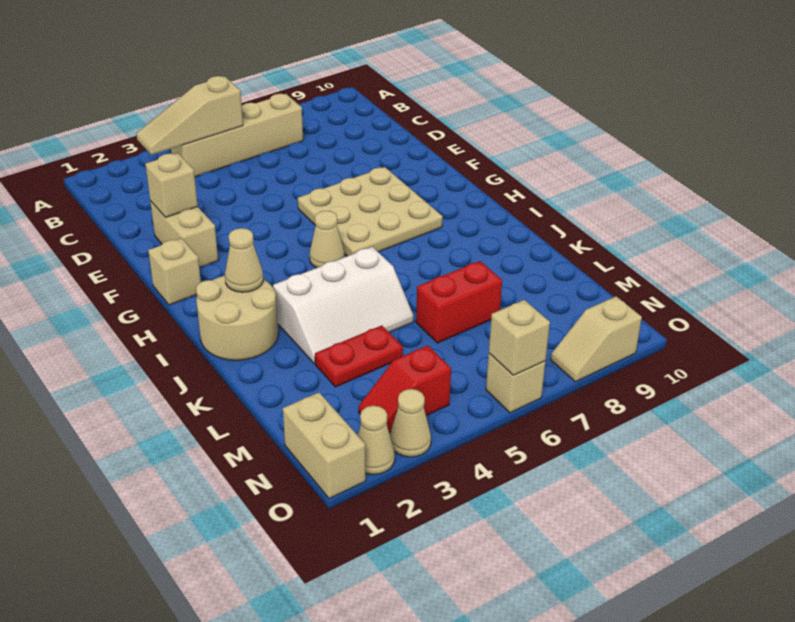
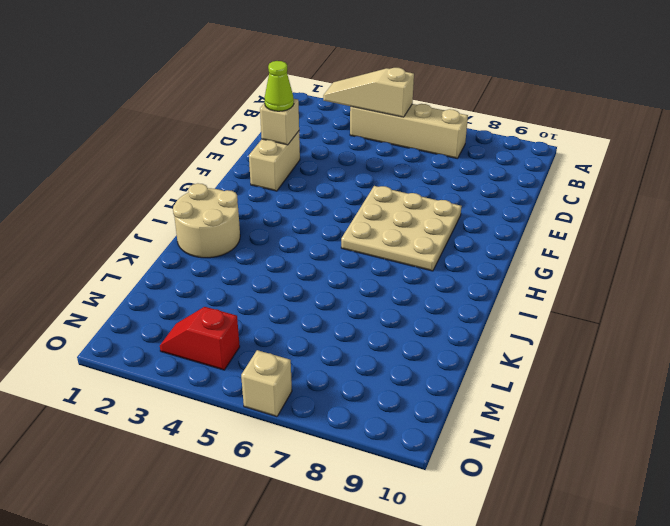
lime cone E2 level 3 -> none
none -> tan brick G1 level 1
none -> tan cone H5 level 1
none -> white slope J3:K5 level 1 top J

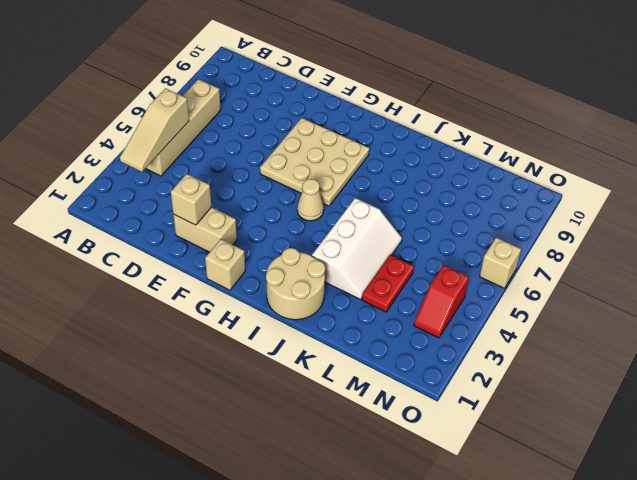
none -> red brick L6:L7 level 1
none -> tan brick N1:O1 level 1
none -> tan cone O2 level 1

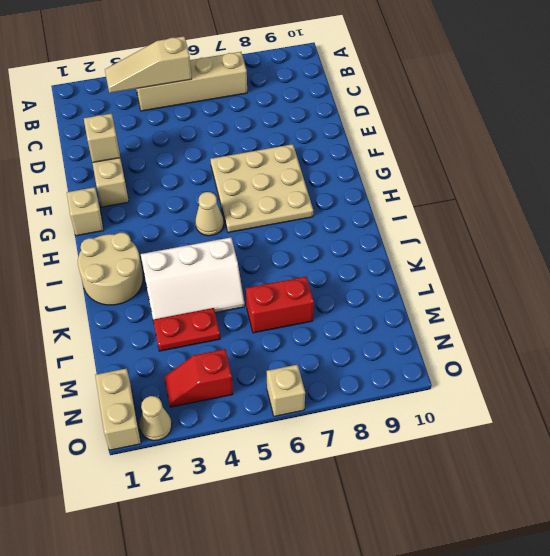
none -> tan cone O3 level 1
none -> tan slope O8:O9 level 1 top 9
none -> tan cone I2 level 2

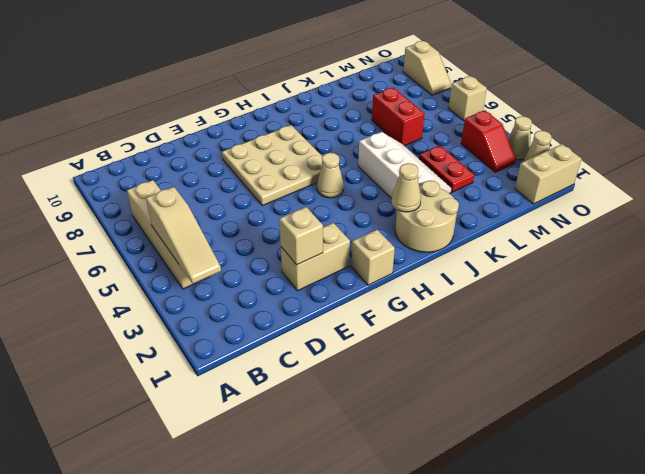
none -> tan brick O6 level 2

